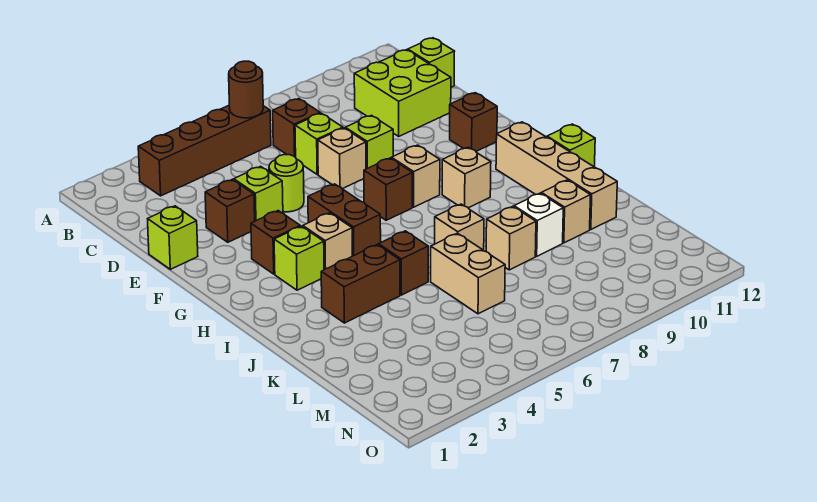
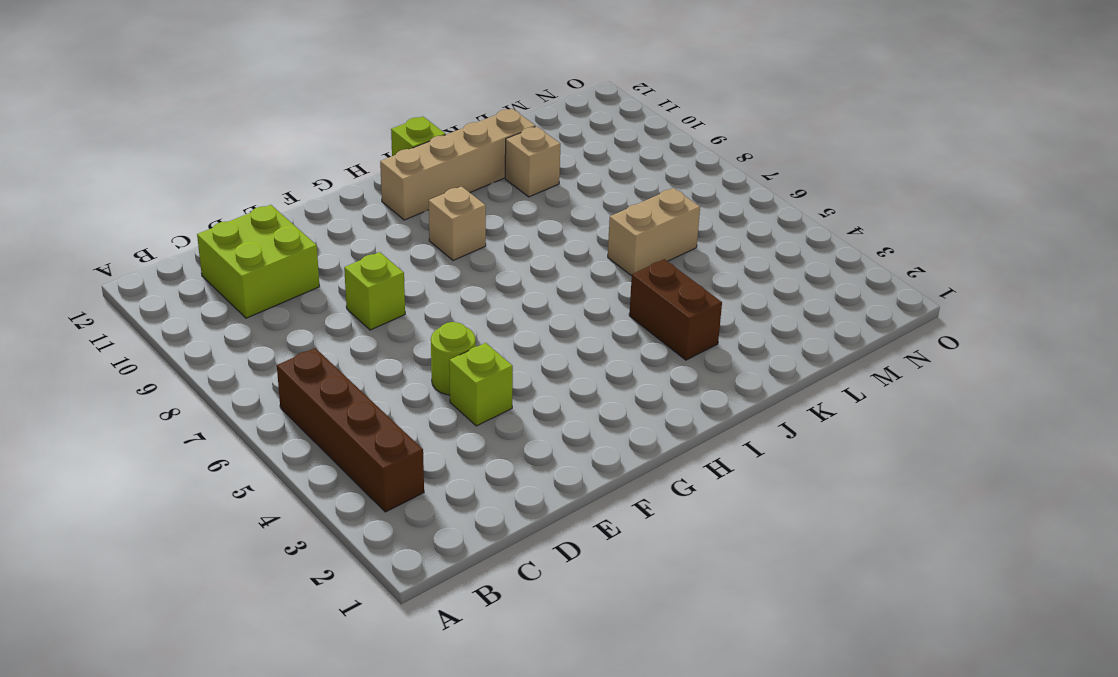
none -> brown brick C7 level 1
none -> lime brick C12 level 1
none -> lime brick D7 level 1

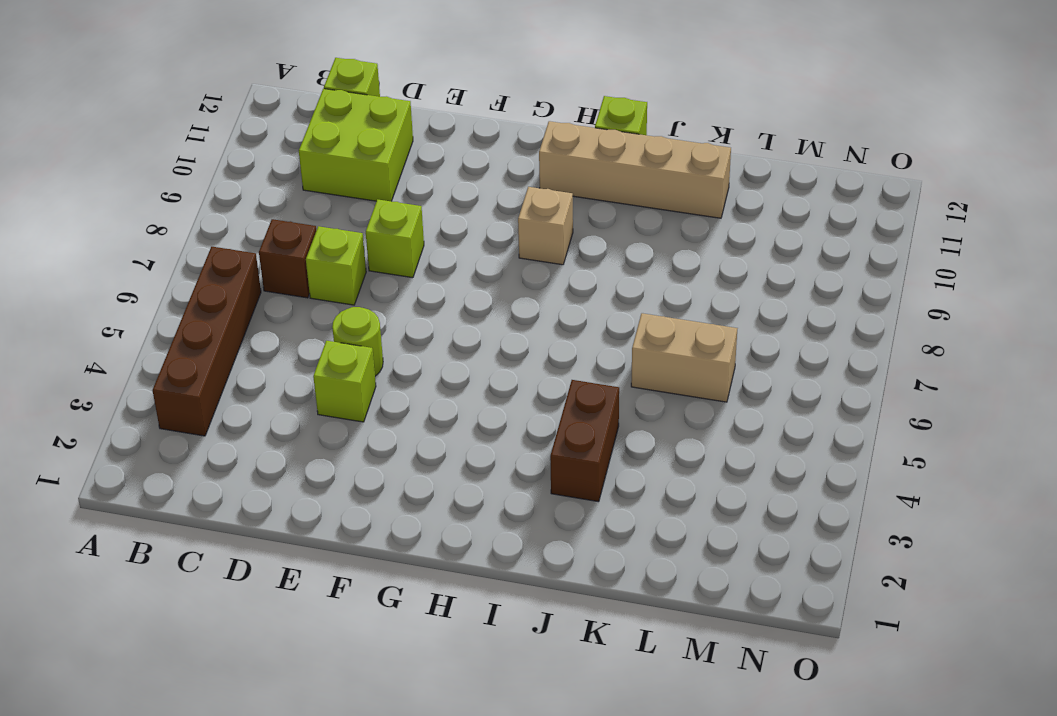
none -> lime brick E1 level 1
none -> brown brick E3 level 1
none -> tan brick E7 level 1

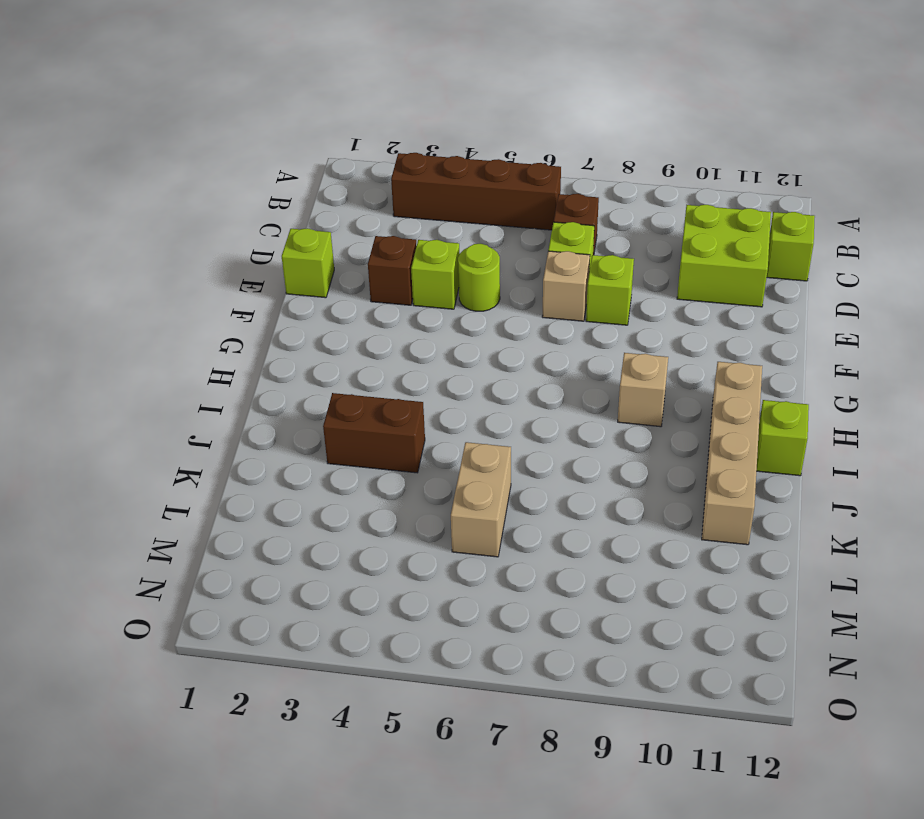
none -> brown brick F11 level 1
none -> brown brick G3 level 1
none -> brown brick G5:H5 level 1

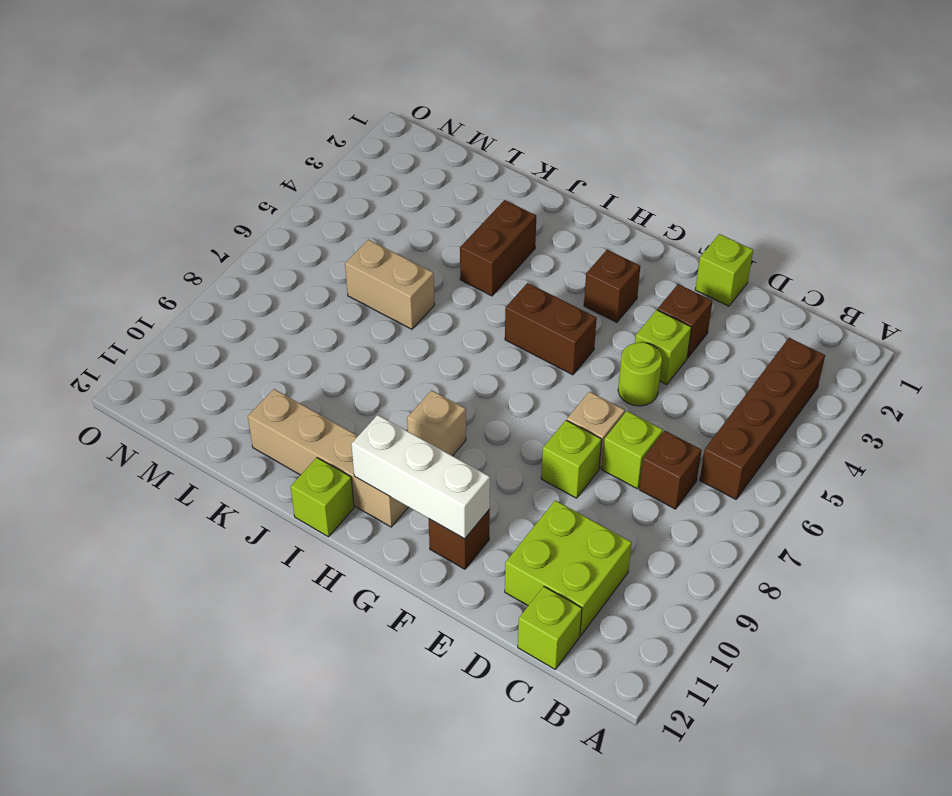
white brick F11:H11 level 2 -> none
none -> brown brick G7 level 1
none -> tan brick G8 level 1
none -> lime brick H3 level 1

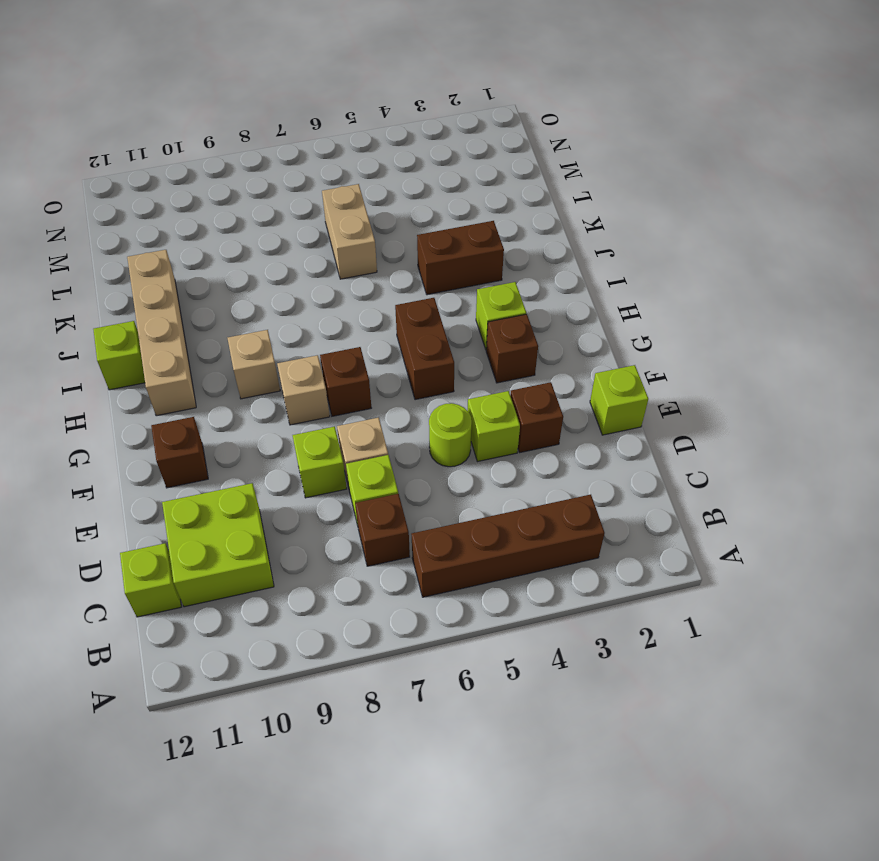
none -> tan brick H4 level 1
none -> brown brick J5 level 1
none -> tan brick J7 level 1

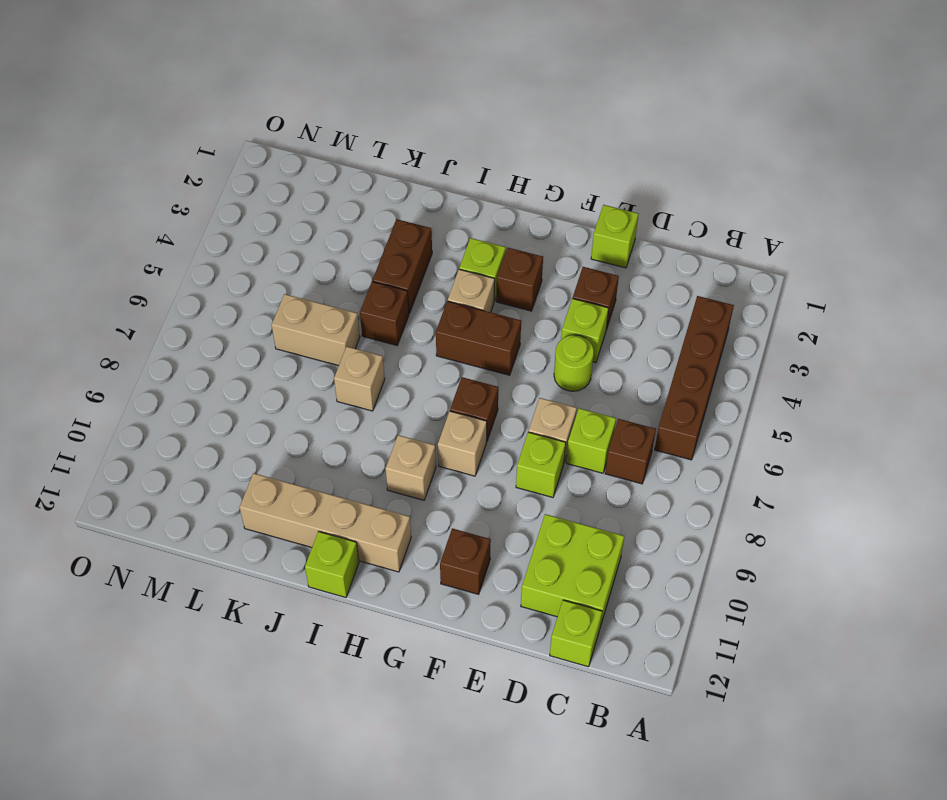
none -> tan brick K8 level 1
none -> white brick K9 level 1
none -> tan brick K10 level 1

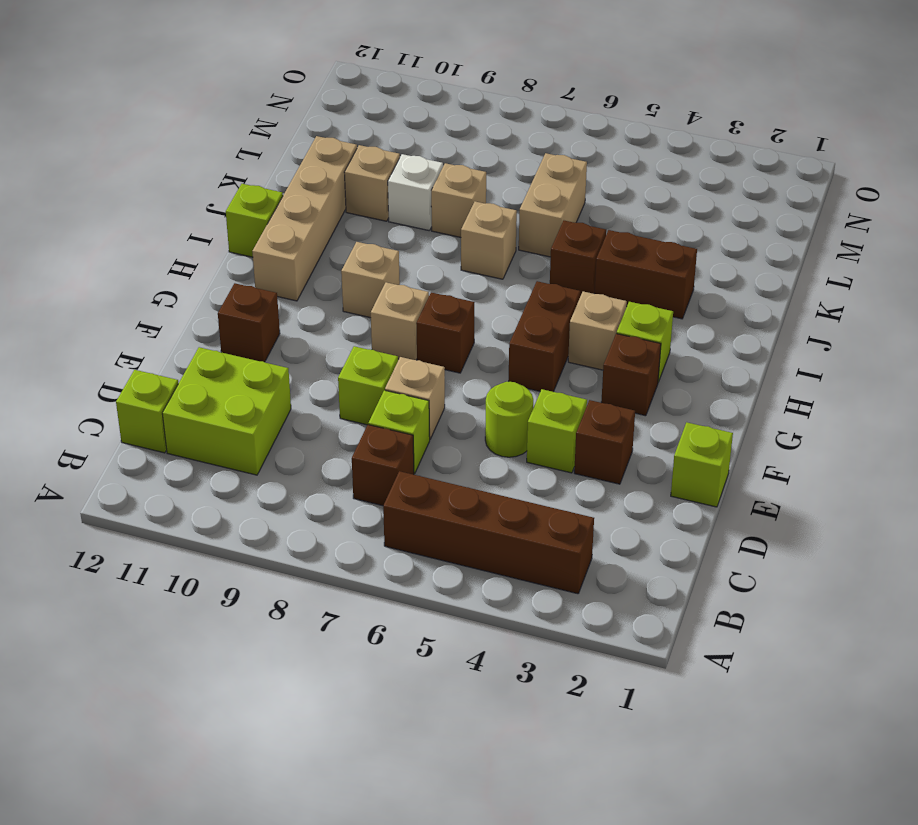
none -> brown round brick B6 level 2

